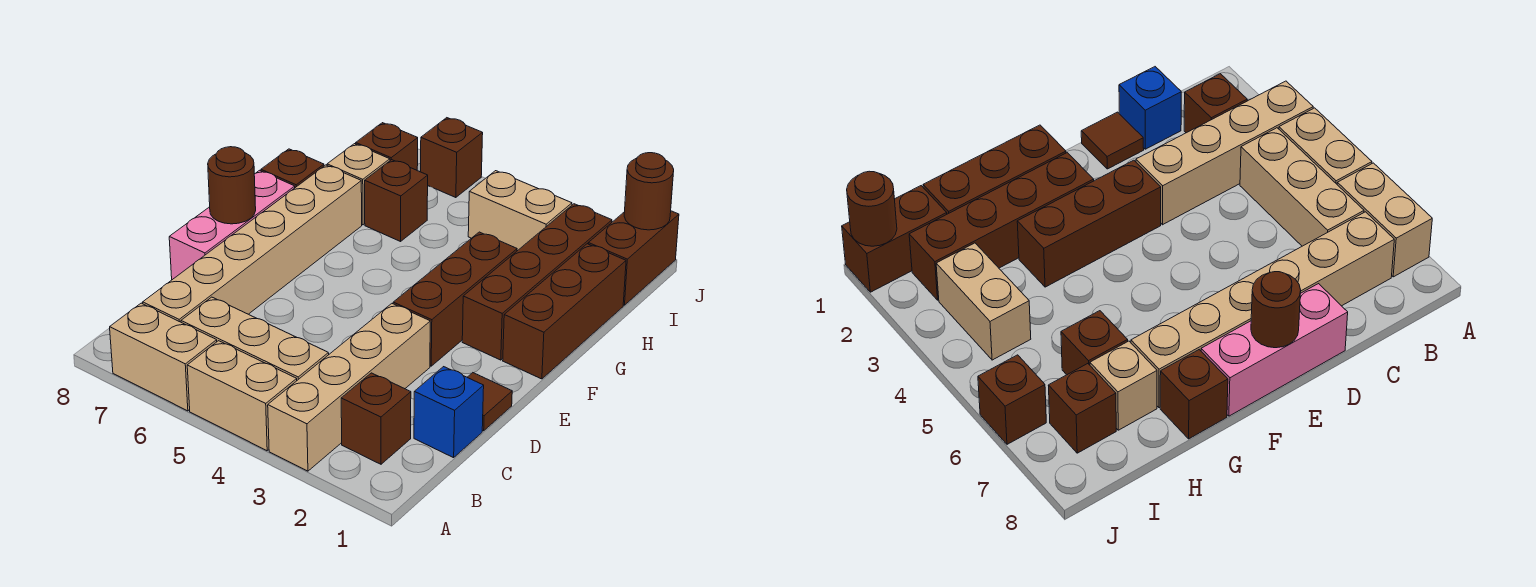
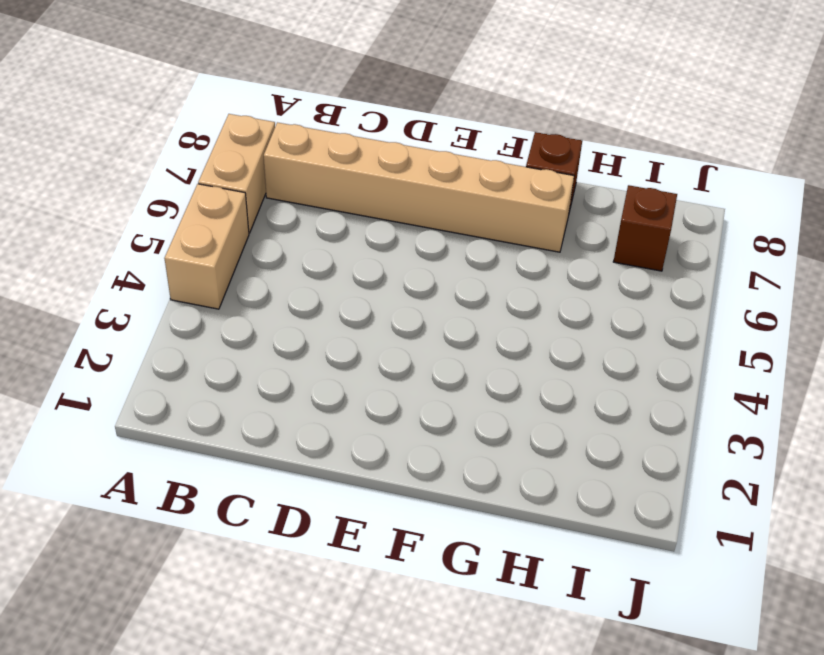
none -> tan brick A3:D3 level 1
none -> brown brick B2 level 1
none -> tan brick B4:B6 level 1

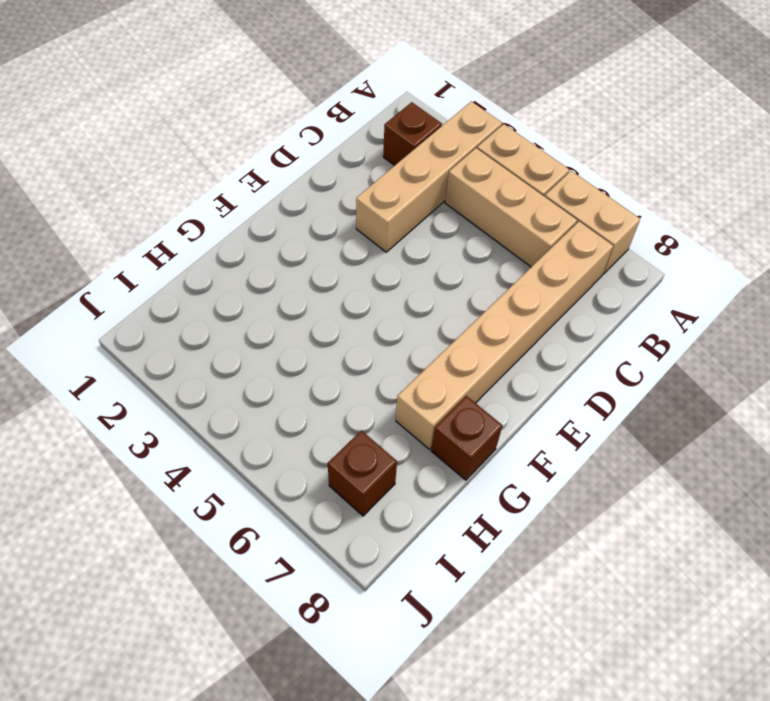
none -> blue brick C1 level 1
none -> brown tile D1 level 1
none -> pink brick D8:F8 level 1

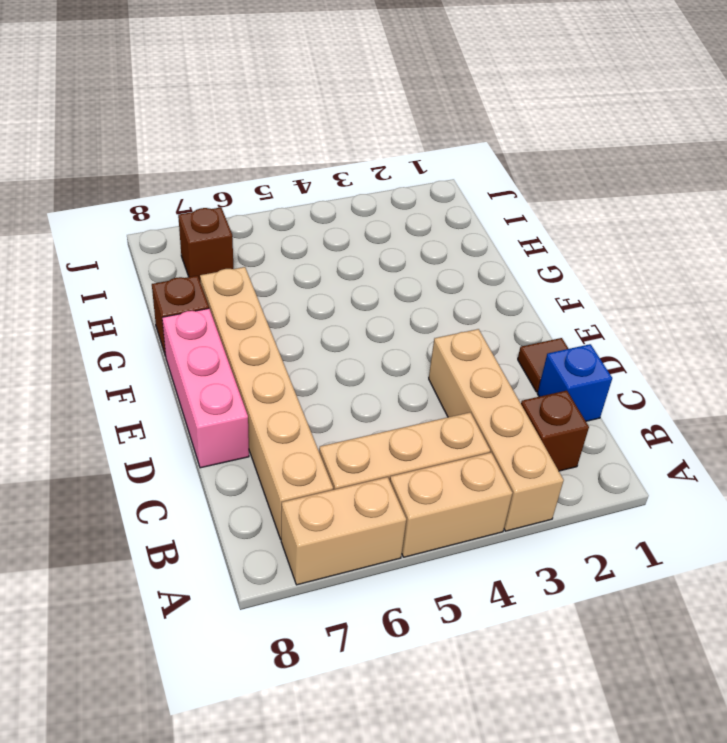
none -> brown brick E3:G3 level 1
none -> brown brick F1:H1 level 1
none -> brown brick F2:I2 level 1

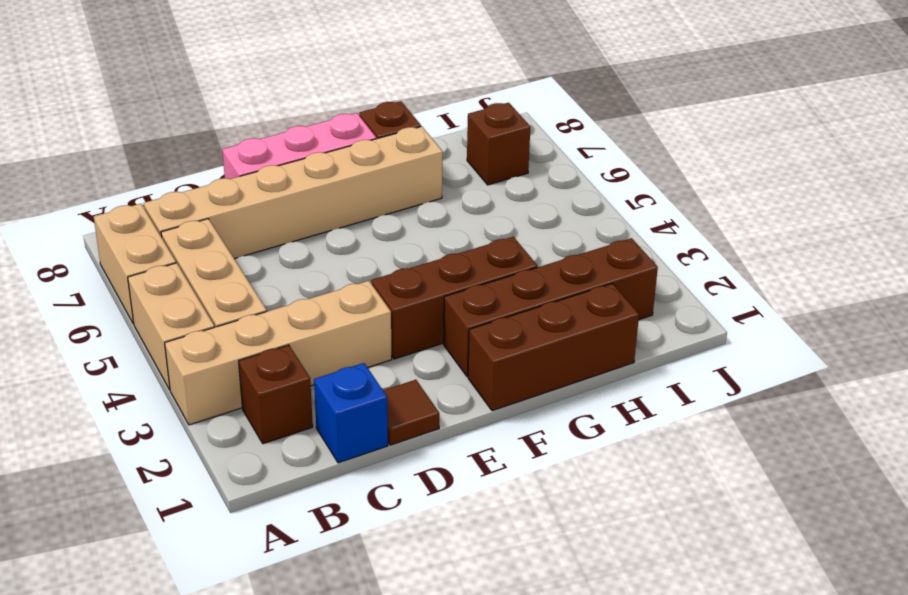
none -> brown brick H6 level 1
none -> tan brick H7 level 1
none -> brown brick I1:J1 level 1

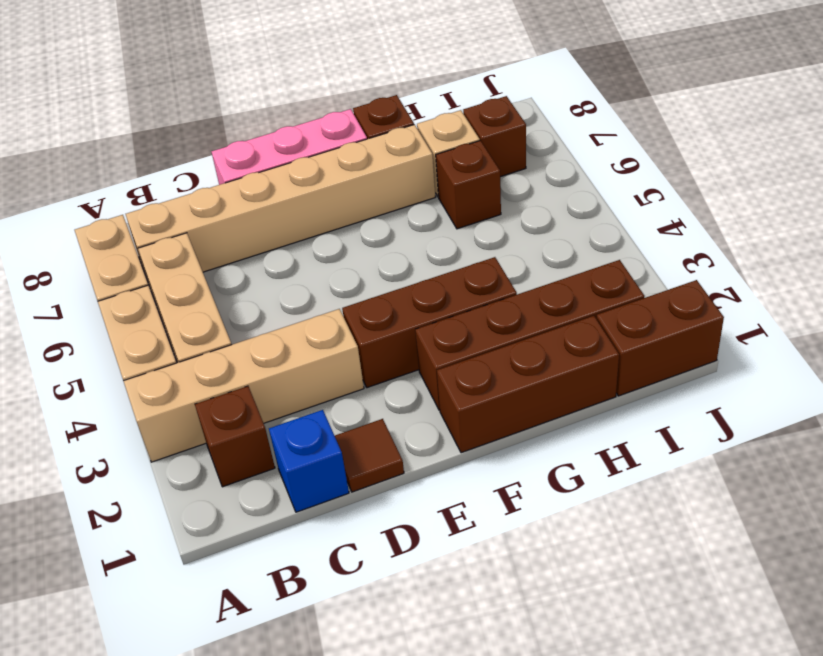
none -> tan brick I3:I4 level 1
none -> brown brick J6 level 1
none -> brown round brick E8 level 2

